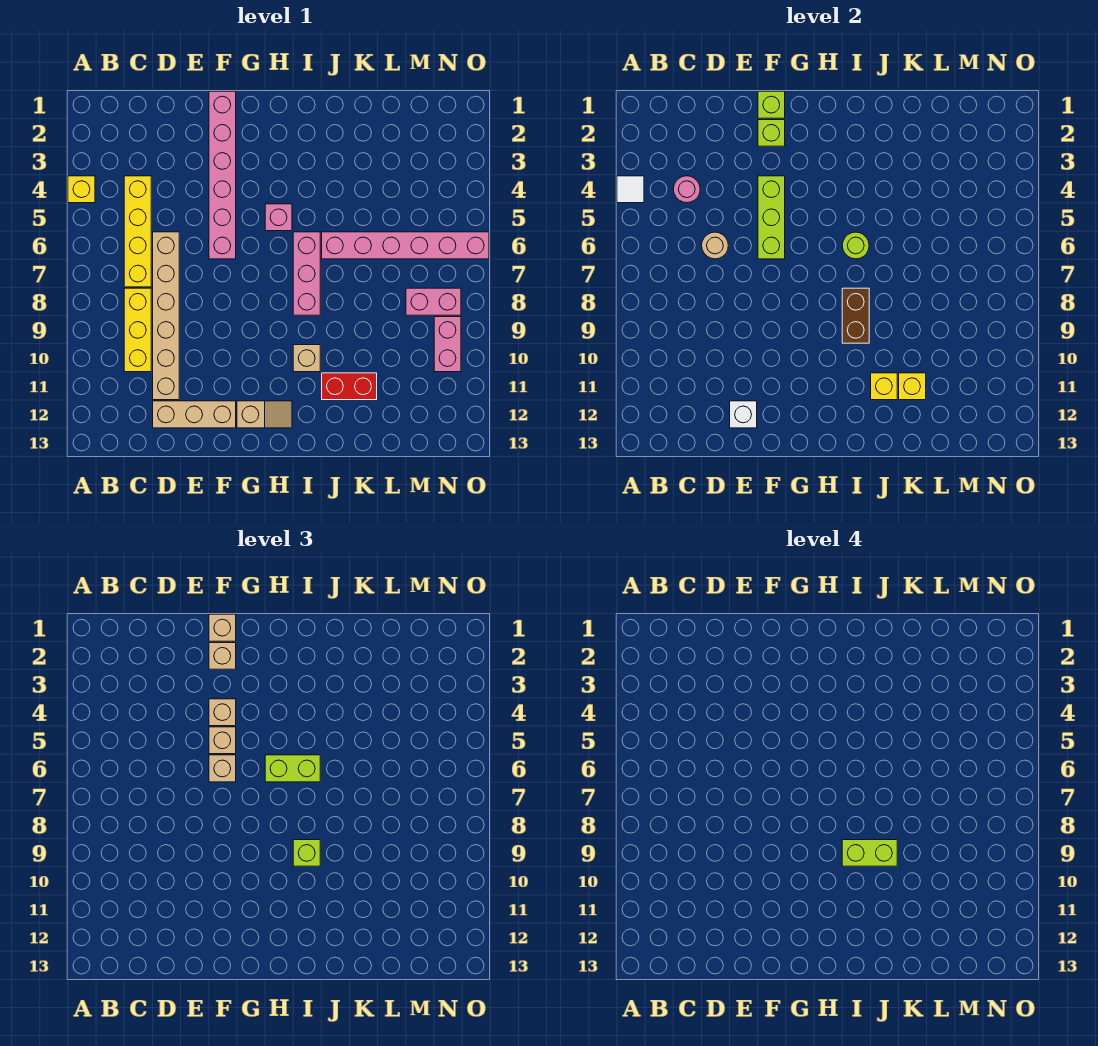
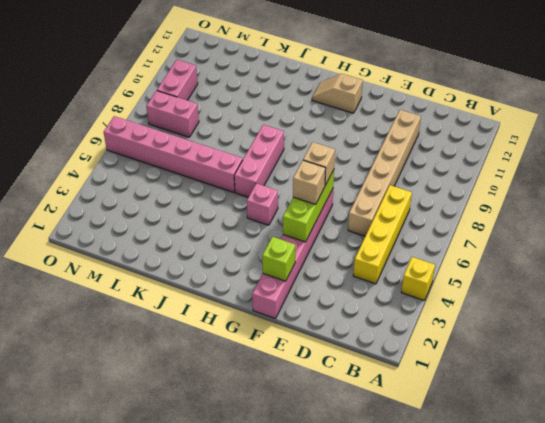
none -> yellow brick C8:C10 level 1
none -> tan brick D12:F12 level 1
none -> tan brick I10 level 1
none -> red brick J11:K11 level 1

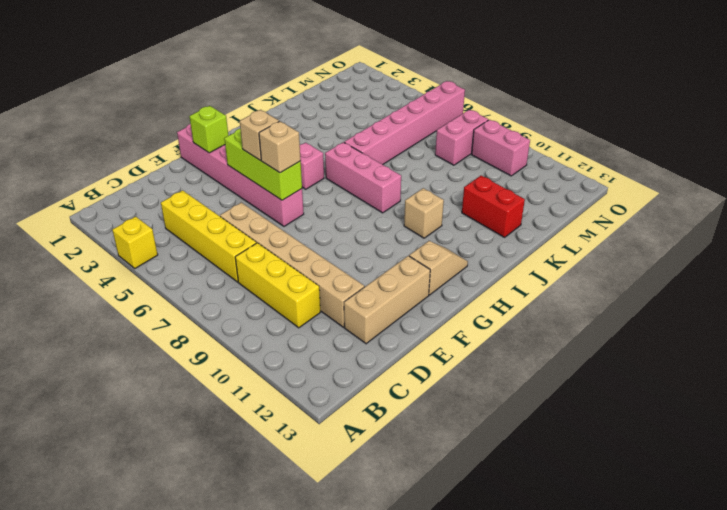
red brick K11:K12 level 1 -> red brick J11:K11 level 1
none -> white tile A4 level 2
none -> pink round brick C4 level 2
none -> tan round brick D6 level 2
none -> white brick E12 level 2

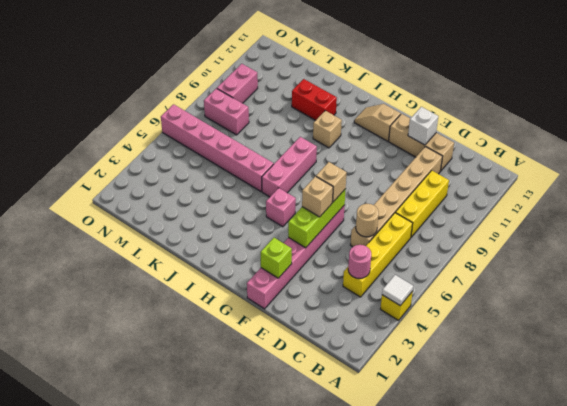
none -> lime brick F1 level 2
none -> lime round brick I6 level 2
none -> brown brick I8:I9 level 2
none -> yellow brick J11 level 2

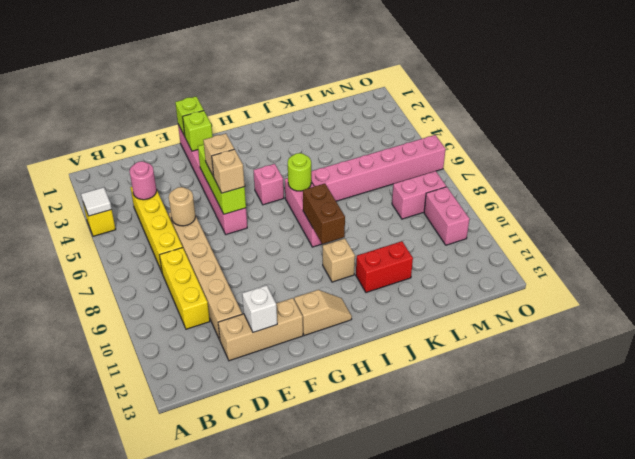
none -> yellow brick J11 level 2
none -> yellow brick K11 level 2
none -> tan brick F1 level 3
none -> tan brick F2 level 3

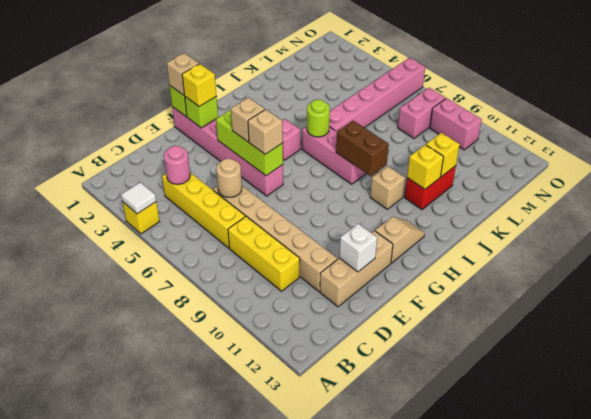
yellow brick F2 level 3 -> tan brick F2 level 3
none -> tan brick F4 level 3
none -> lime brick H6:I6 level 3
none -> lime brick I9 level 3
none -> lime brick I9:J9 level 4

